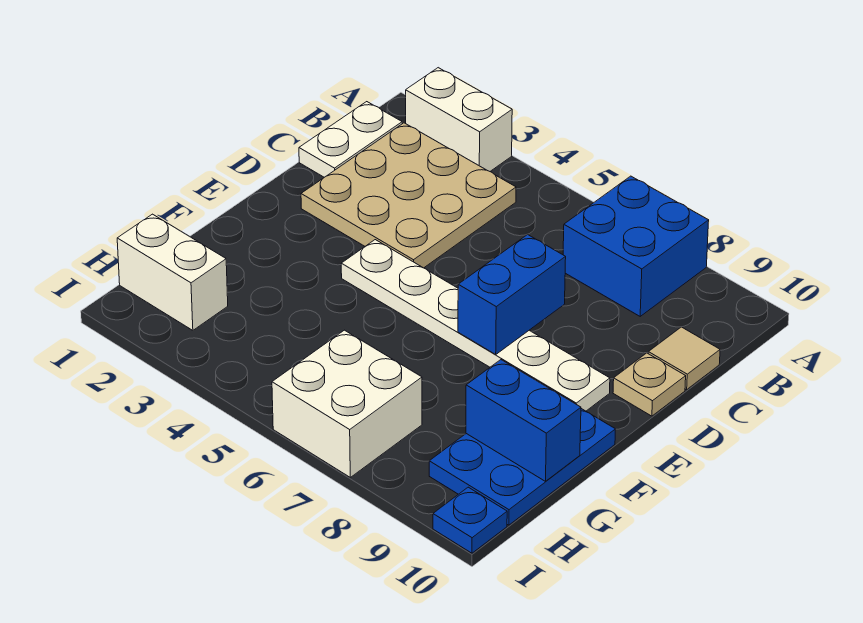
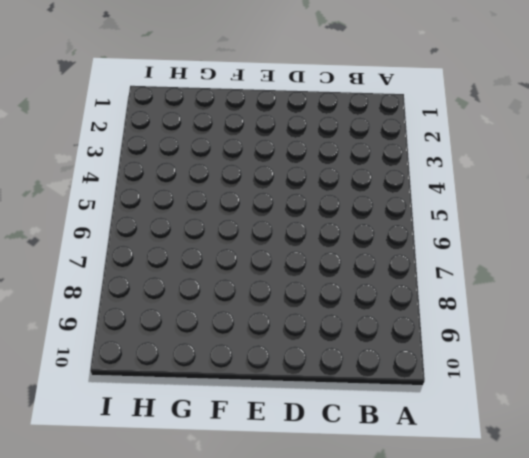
none -> white brick A2:A3 level 1
none -> blue brick A7:B8 level 1
none -> white plate B1:C1 level 1

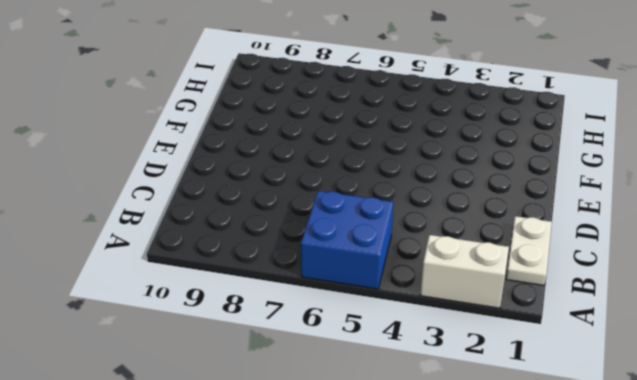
blue brick A5:B6 level 1 -> blue brick A7:B8 level 1
none -> tan plate B2:D4 level 1
none -> tan tile C10 level 1
none -> tan plate D10 level 1

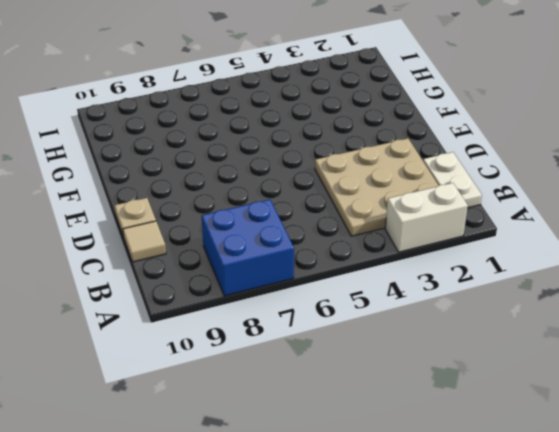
none -> white plate E4:E9 level 1
none -> blue plate F9:H10 level 1
none -> white brick H1:H2 level 1

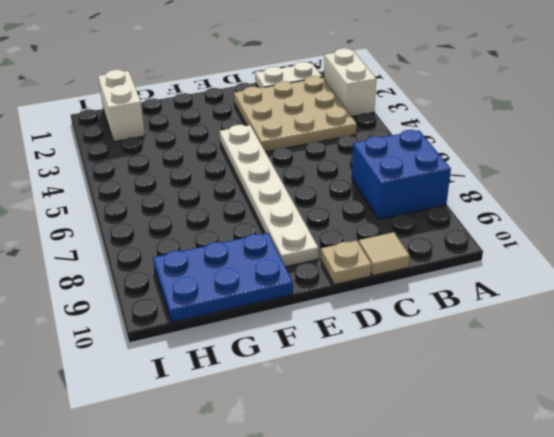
none -> white brick H6:I7 level 1
none -> blue plate I10 level 1
none -> blue brick D7:E7 level 2

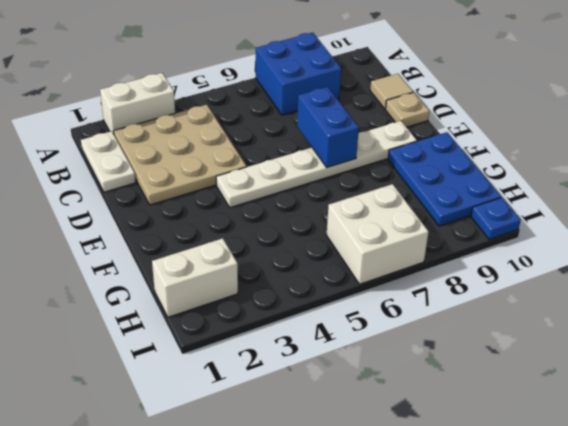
none -> blue brick G9:G10 level 2

